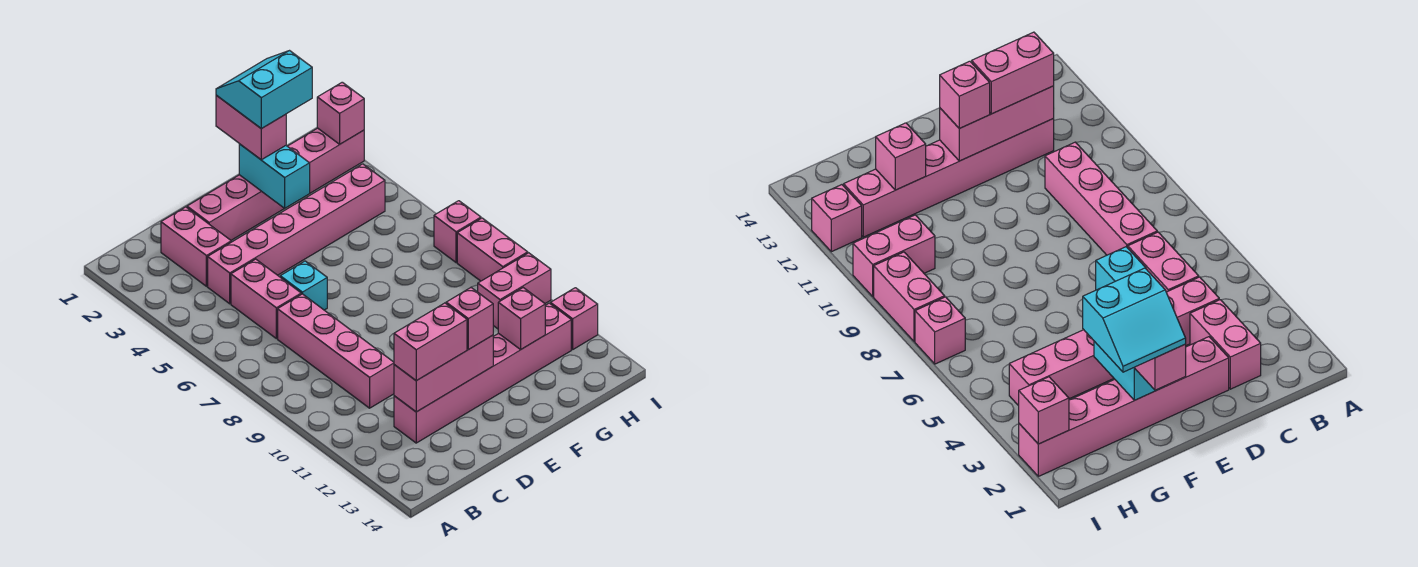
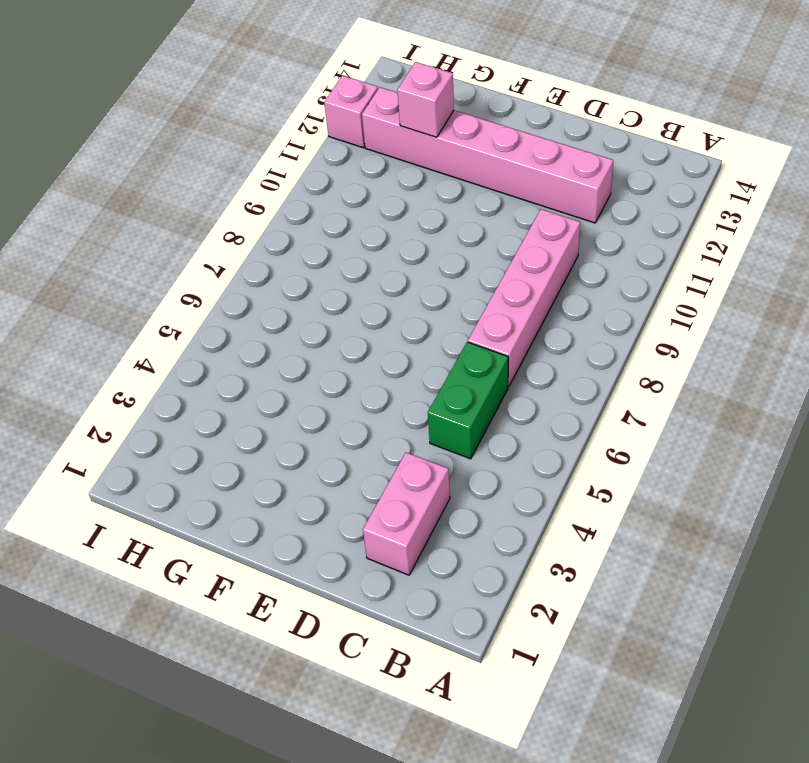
green brick C5:C6 level 1 -> pink brick C5:C6 level 1
none -> pink brick C4:H4 level 1
none -> pink brick D2:I2 level 1
none -> cyan brick D6 level 1

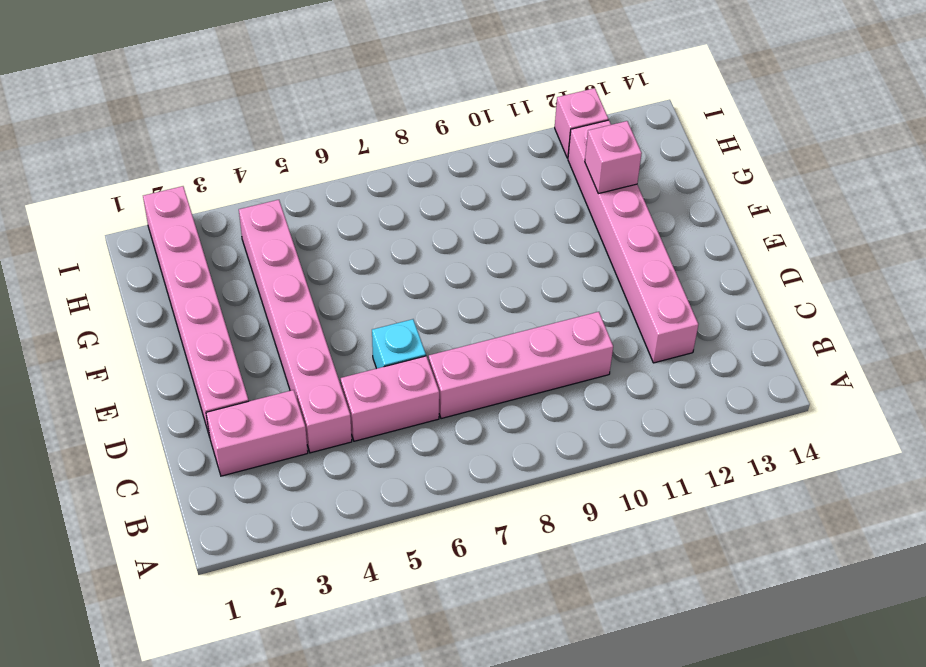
none -> pink brick H10:I10 level 1
none -> pink brick I7 level 1
none -> pink brick I8:I9 level 1

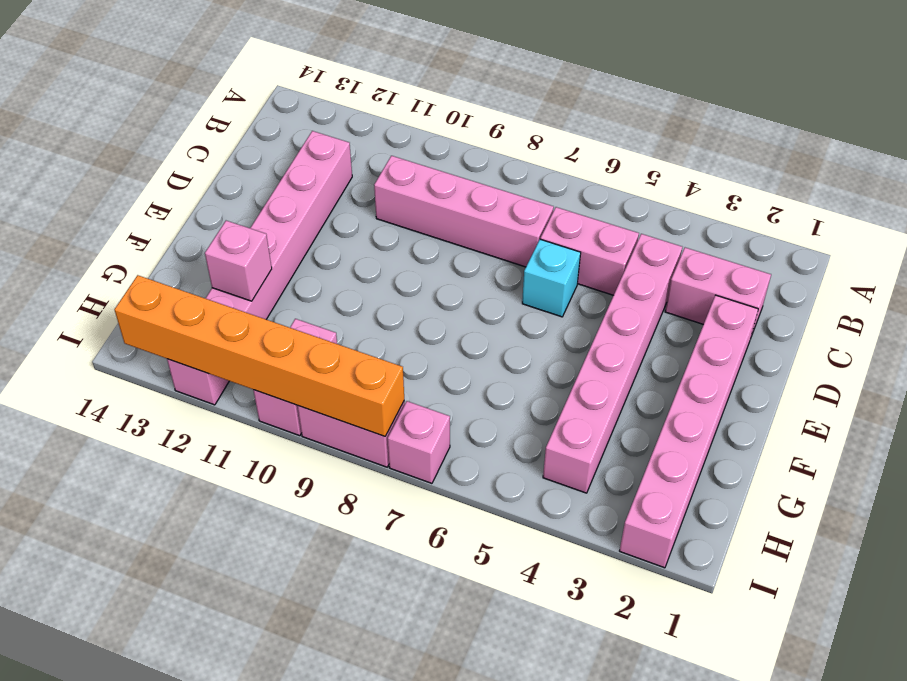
orange brick I8:I13 level 2 -> none
none -> pink brick C12:E12 level 2
none -> cyan brick F2:F3 level 2
none -> pink brick I2 level 2

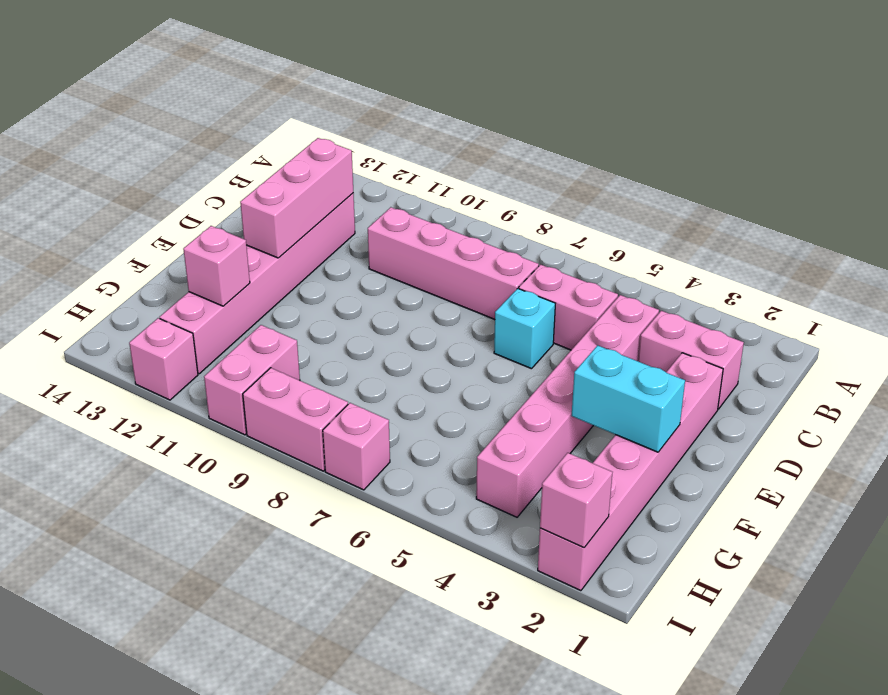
none -> pink brick C12:D12 level 3
none -> pink brick E12 level 3
none -> pink brick F1:F2 level 3

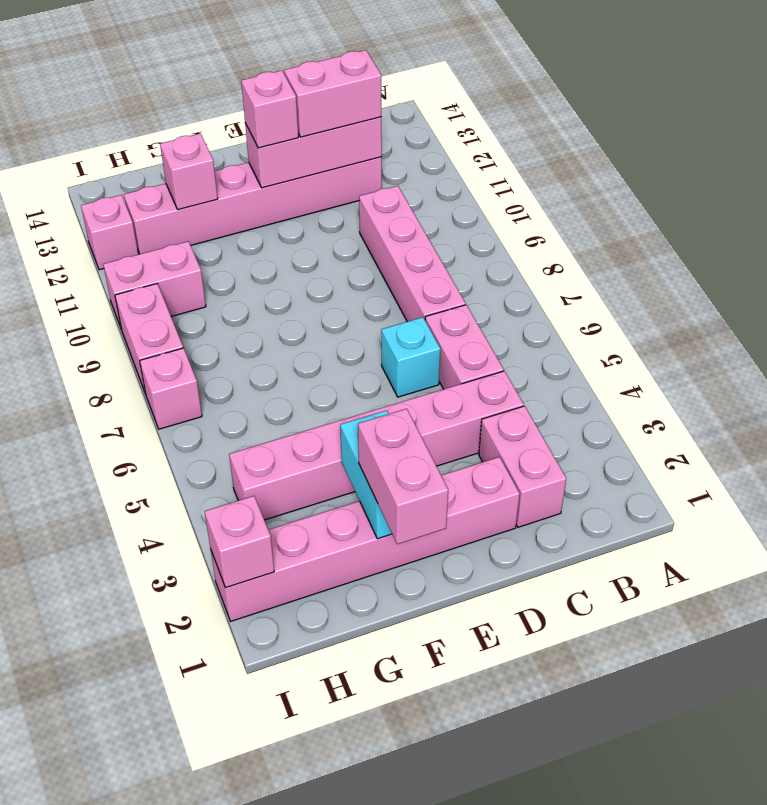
none -> cyan slope F1:G2 level 4 top 2

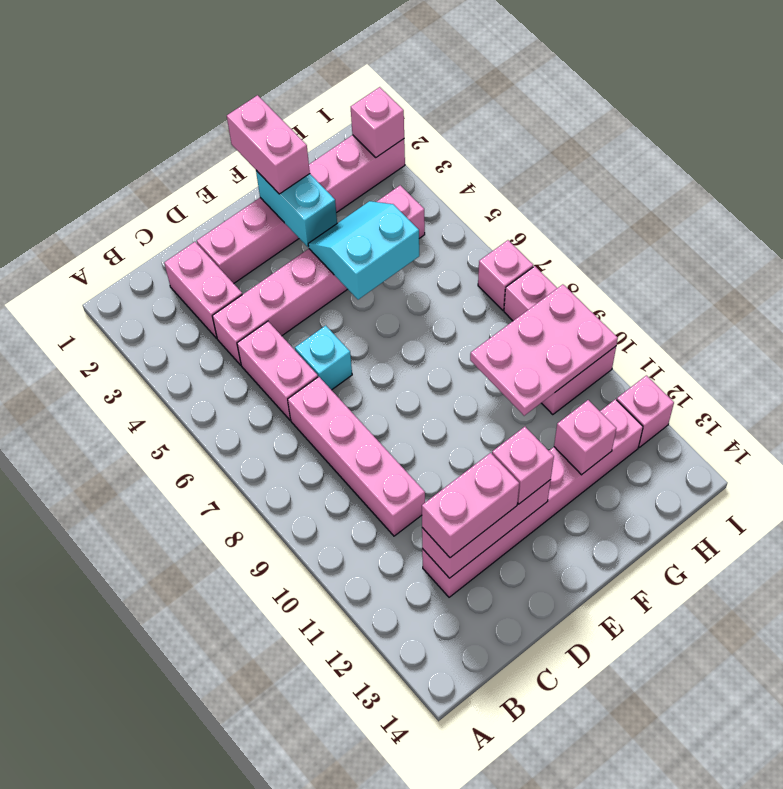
cyan slope F4:G5 level 2 top 5 -> cyan slope F1:G2 level 4 top 2
pink plate G9:I10 level 2 -> none

